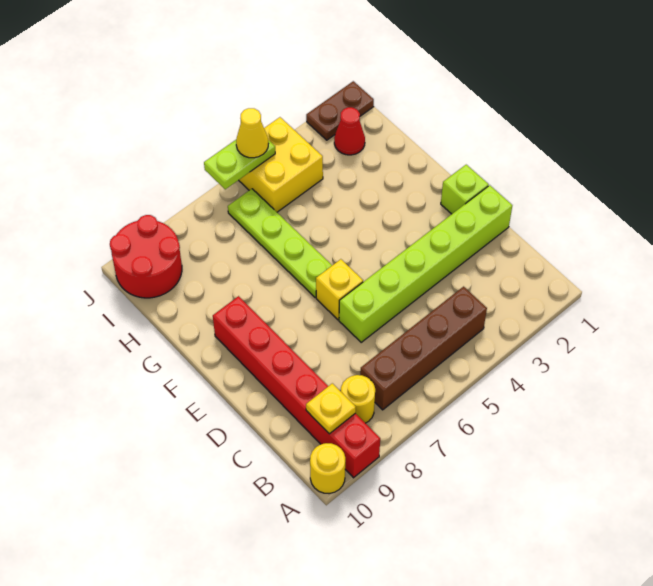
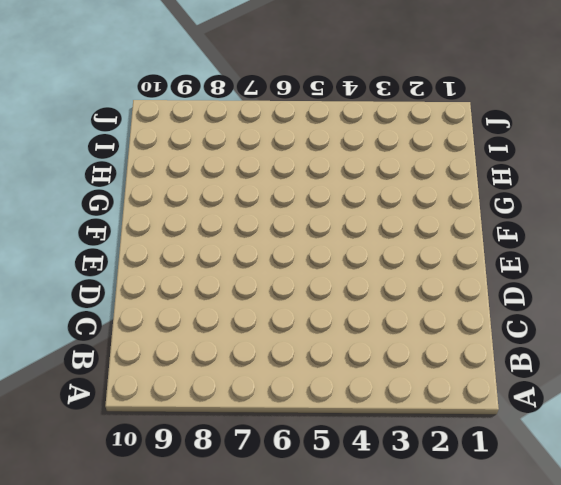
none -> red brick A9:F9 level 1
none -> yellow round brick A10 level 1
none -> brown brick B4:B7 level 1

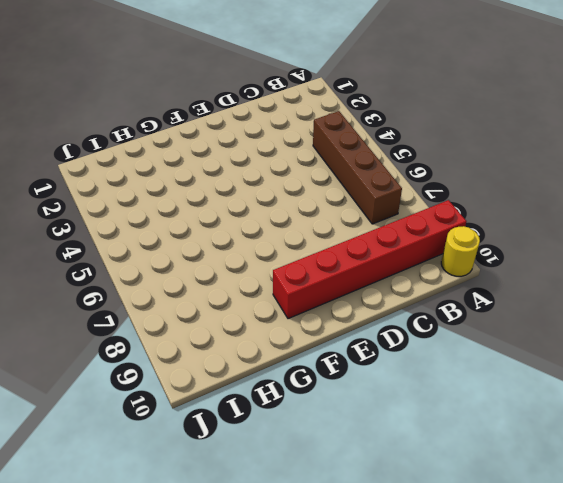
none -> yellow round brick B8 level 1
none -> lime brick D1:D6 level 1
none -> lime brick E1 level 1

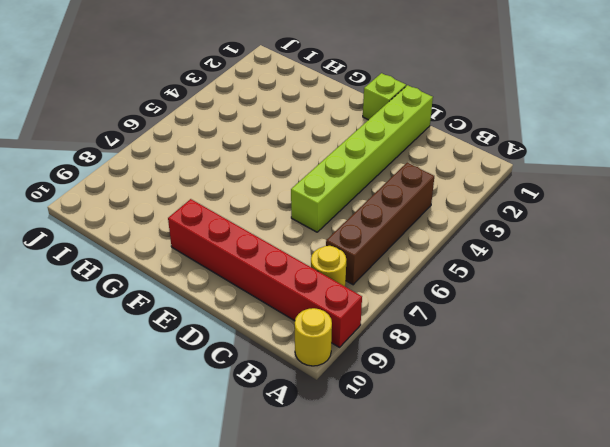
none -> yellow brick E6 level 1
none -> lime plate F6:I6 level 1
none -> red cone I2 level 1

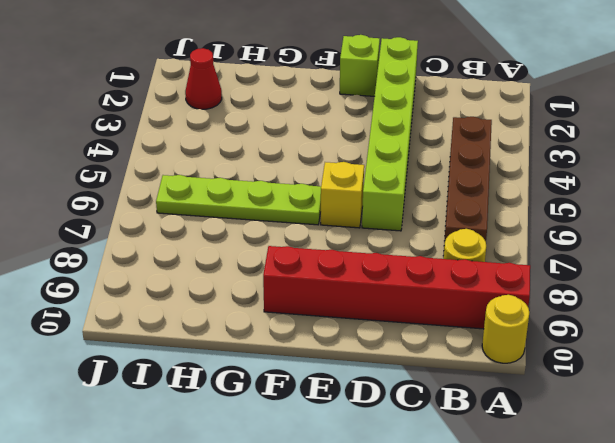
none -> yellow brick I4:J5 level 1
none -> red round brick I9:J10 level 1
none -> brown plate J1:J2 level 1

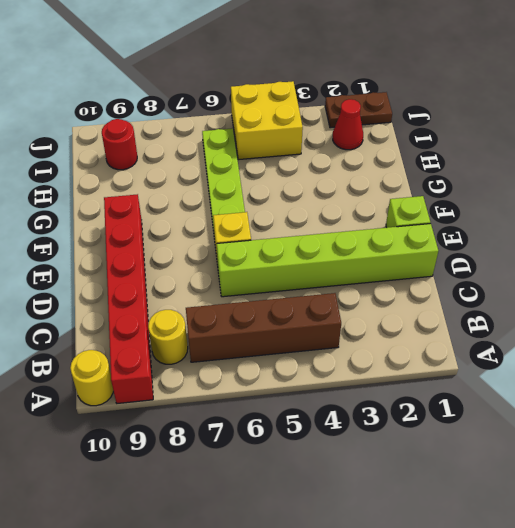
red round brick I9 level 1 -> red round brick I9:J10 level 1
none -> yellow plate B9 level 2
none -> lime plate J5:J6 level 2
none -> yellow cone J5 level 3

